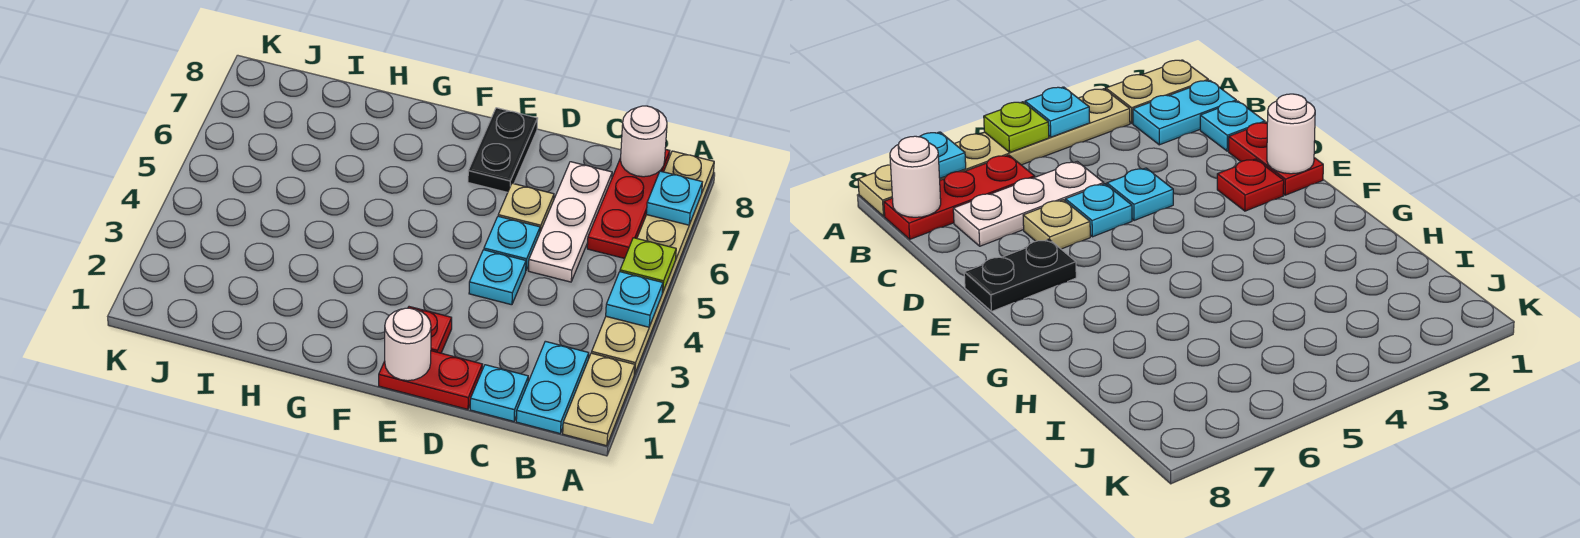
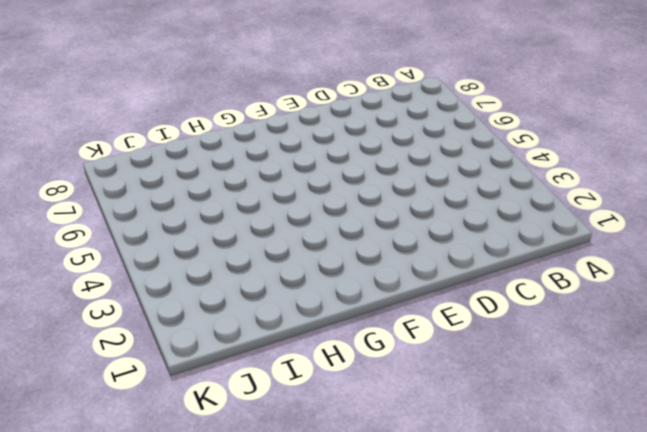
none -> tan plate A1:A2 level 1
none -> tan plate A3:A8 level 1
none -> cyan plate B1:B2 level 1

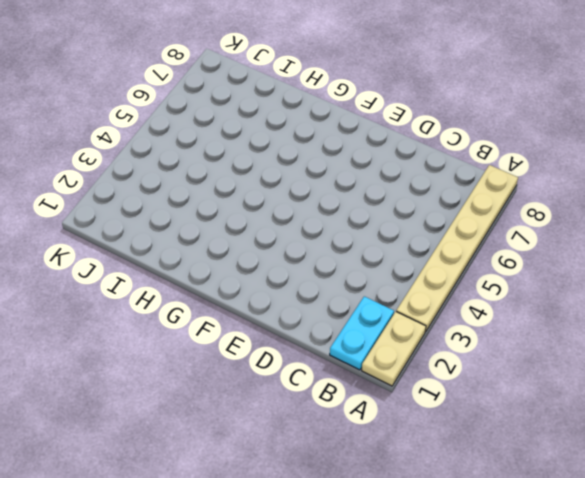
none -> red plate B6:B8 level 1
none -> cyan plate C1 level 1
none -> white plate C5:C7 level 1

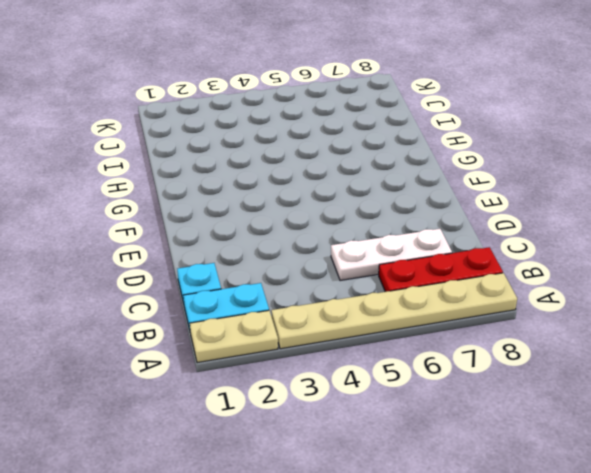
none -> red plate D1:E1 level 1
none -> cyan plate D4 level 1
none -> cyan plate D5 level 1

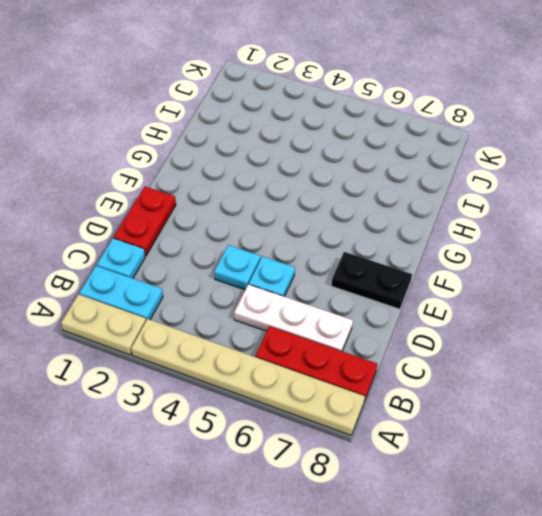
none -> tan plate D6 level 1
none -> red plate E2 level 1
none -> cyan plate A4 level 2

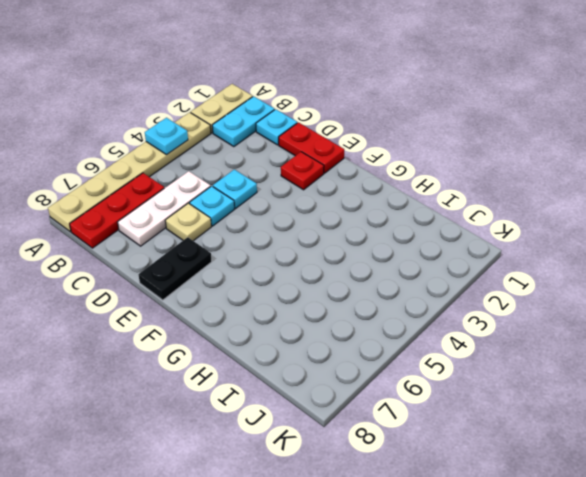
none -> lime plate A5 level 2
none -> cyan plate A7 level 2
none -> white round brick B8 level 2

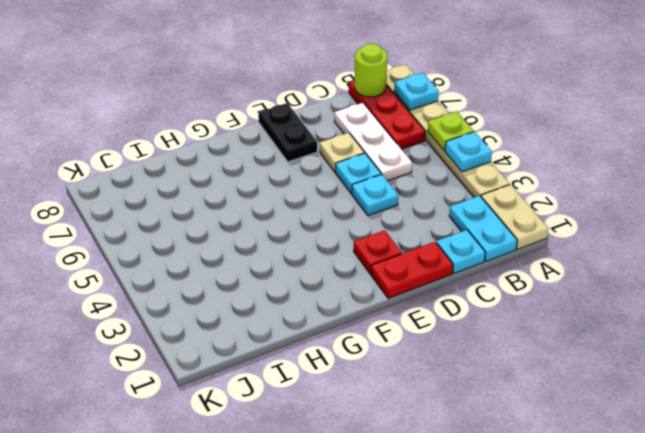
lime round brick B8 level 2 -> white round brick B8 level 2
none -> white round brick E1 level 2

